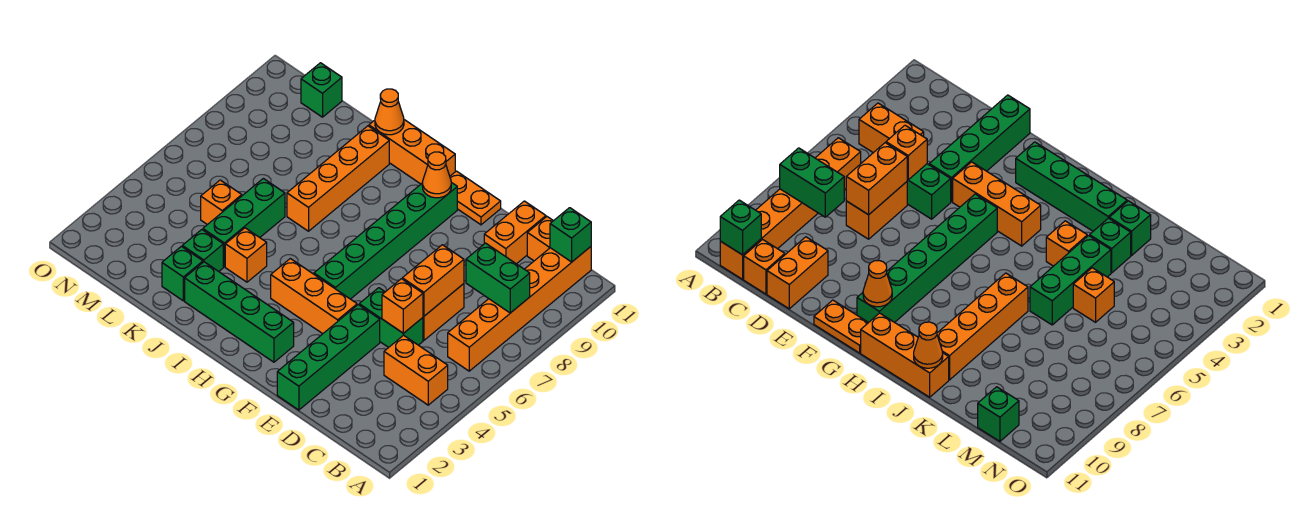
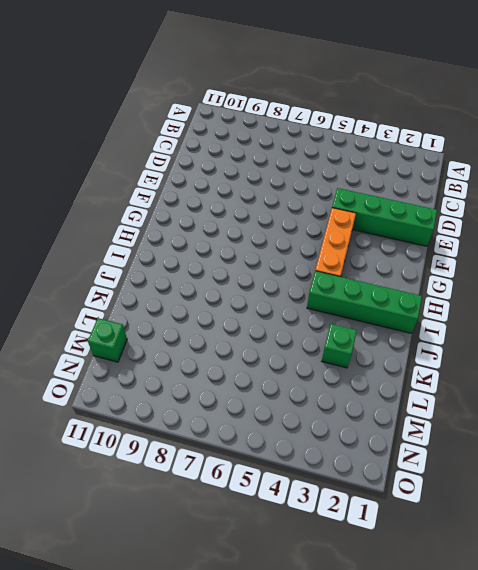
green brick I1:I4 level 1 -> green brick G2:J2 level 1
none -> orange brick B4:C4 level 1
none -> orange brick B6:B11 level 1
none -> orange brick C11 level 1

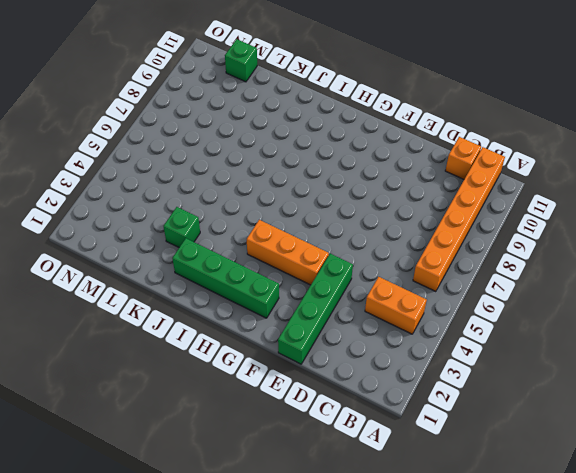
none -> green brick D5:E5 level 1
none -> orange brick D6:D7 level 1
none -> orange brick D10:D11 level 1

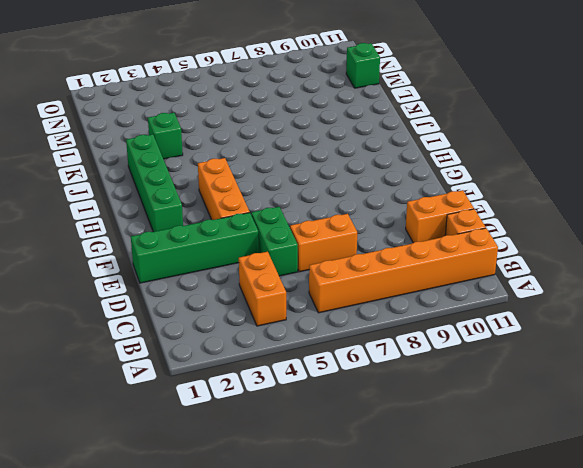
none -> orange plate F11:G11 level 1
none -> green brick G5:G10 level 1
none -> orange brick H11:J11 level 1

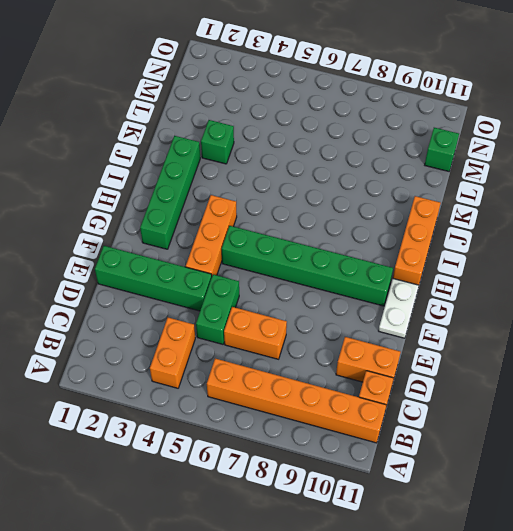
white plate F11:G11 level 1 -> orange plate F11:G11 level 1
none -> orange brick J4 level 1
none -> orange brick J7:J10 level 1
none -> green brick K2 level 1

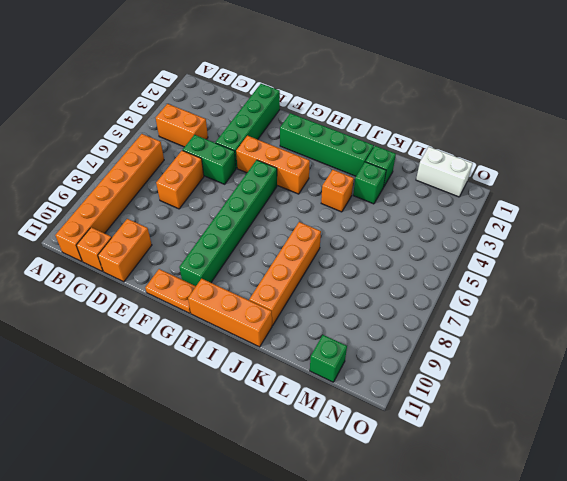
white brick M1:N1 level 1 -> none
none -> green brick K4:K6 level 1
none -> orange brick L5 level 1
none -> green brick B8:C8 level 2

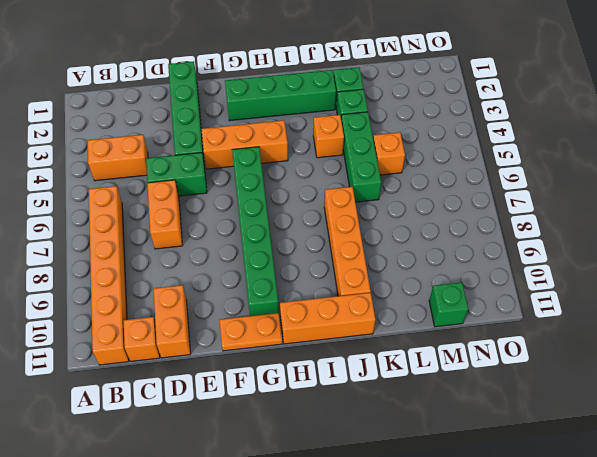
none -> green brick B8:C8 level 2
none -> green brick B11 level 2
none -> orange brick D5 level 2

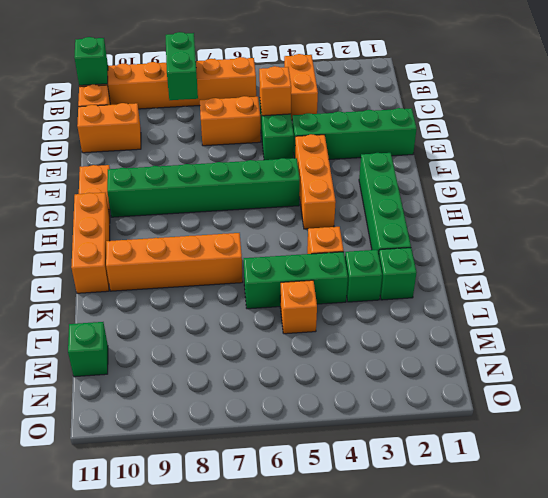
none -> orange brick D6:D7 level 2
none -> orange cone G10 level 2
none -> orange cone J11 level 2

